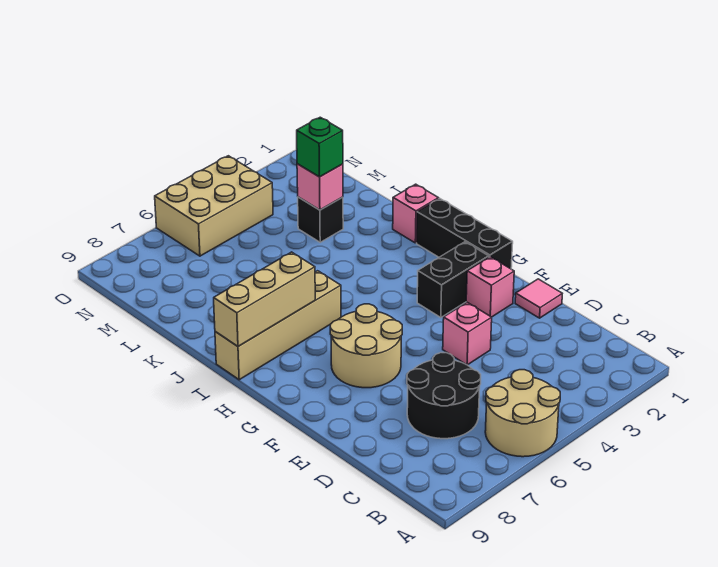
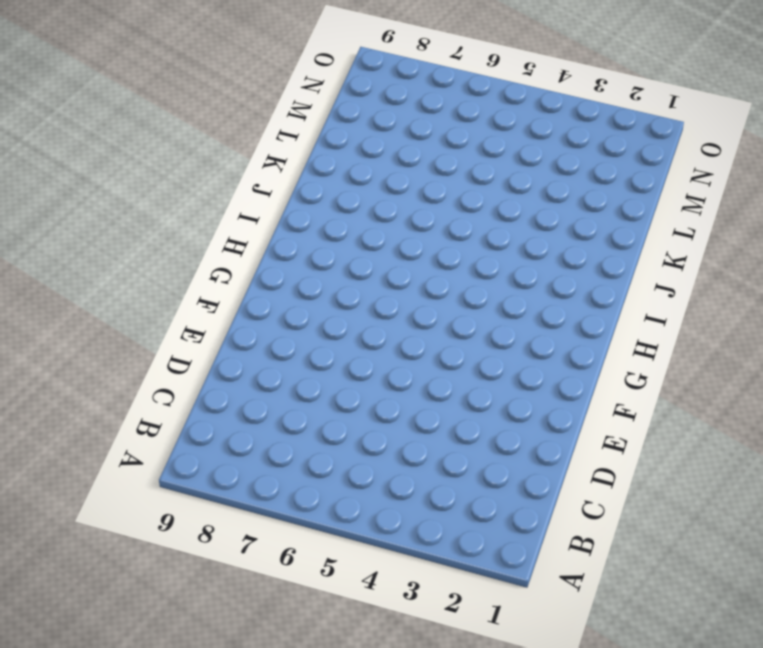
none -> tan round brick A5:B6 level 1
none -> black round brick C6:D7 level 1
none -> pink tile E1 level 1

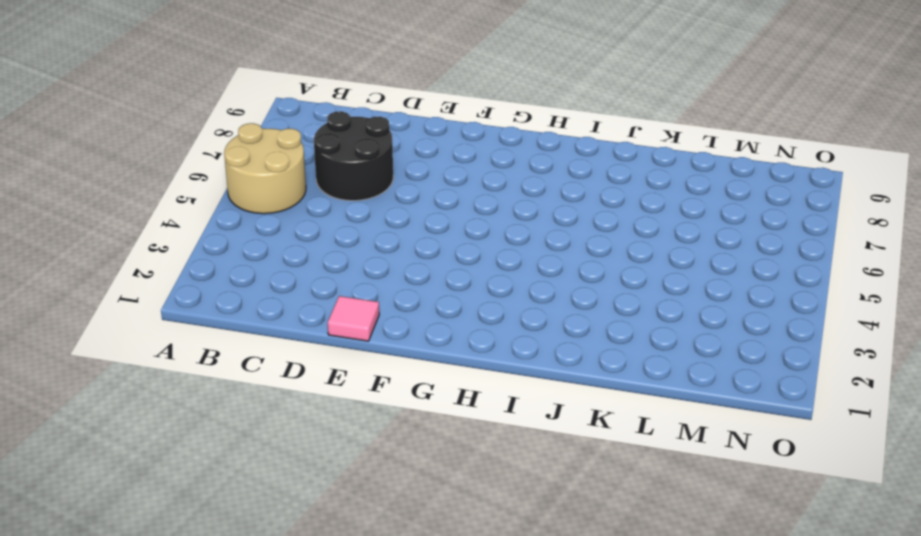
none -> pink brick E4 level 1
none -> pink brick F2 level 1
none -> tan round brick F6:G7 level 1

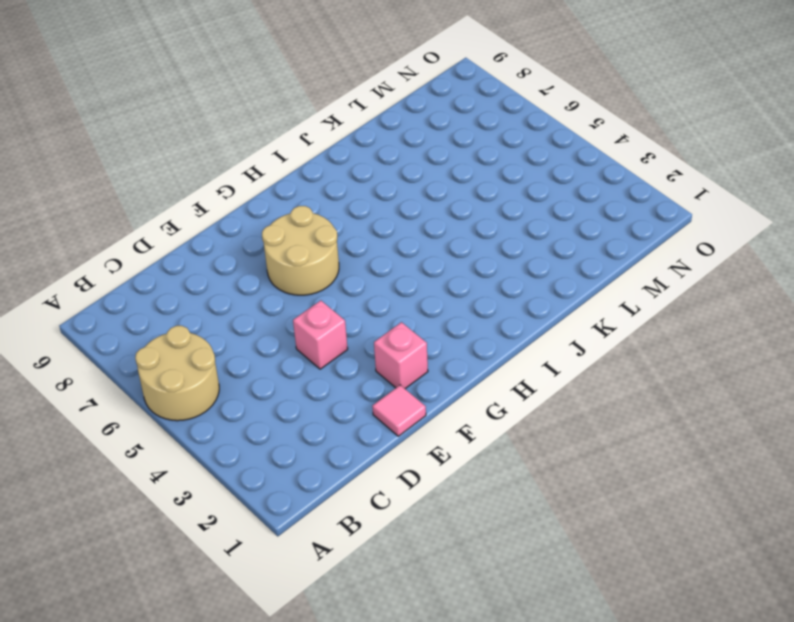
none -> black round brick C6:D7 level 1
none -> black brick G1:I1 level 1
none -> black brick G2:G3 level 1

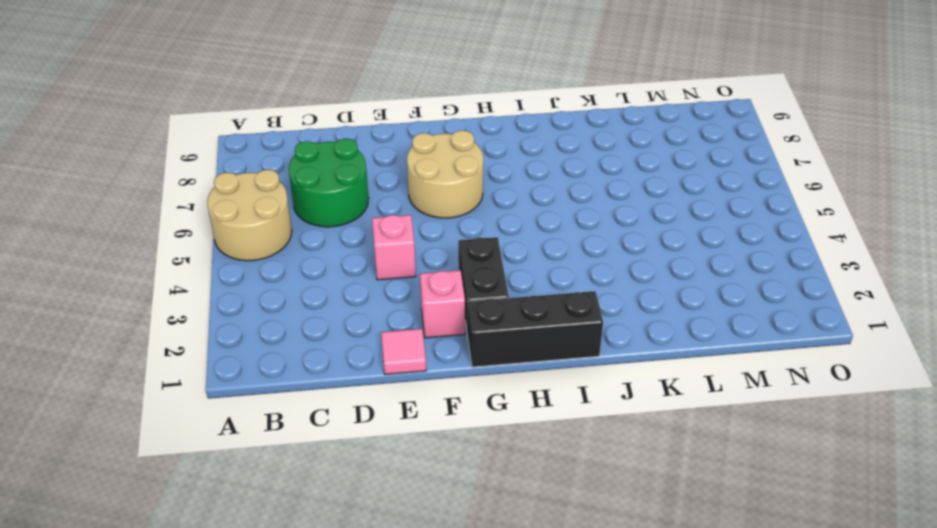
green round brick C6:D7 level 1 -> black round brick C6:D7 level 1
none -> tan brick I6:I9 level 1
none -> pink brick J1 level 1
none -> black brick L3 level 1

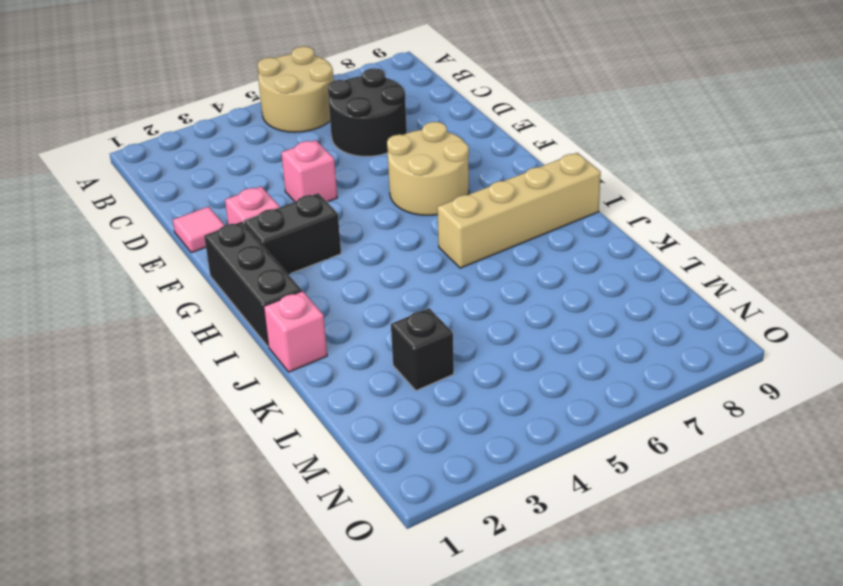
none -> tan brick N4:O6 level 1
none -> tan brick I7:I9 level 2
none -> pink brick L3 level 2

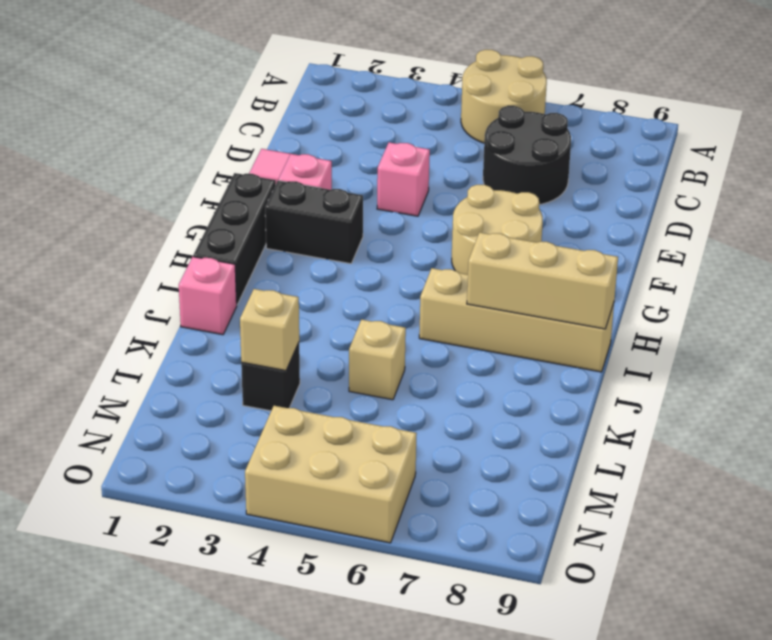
tan brick K5 level 1 -> none
tan brick L3 level 2 -> pink brick L3 level 2
none -> green brick L3 level 3

